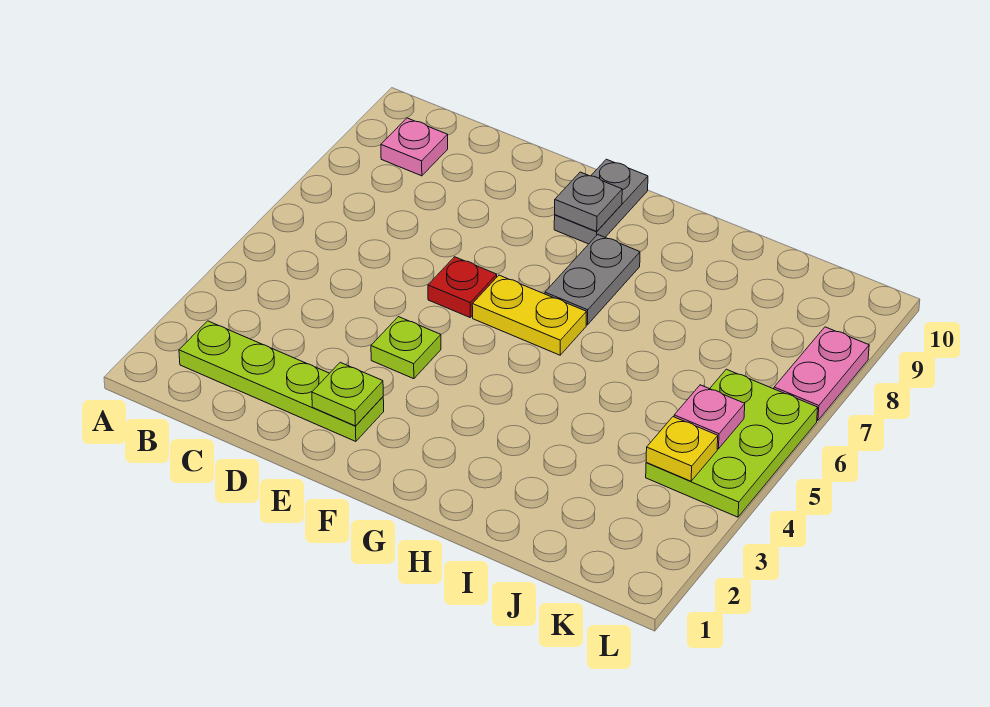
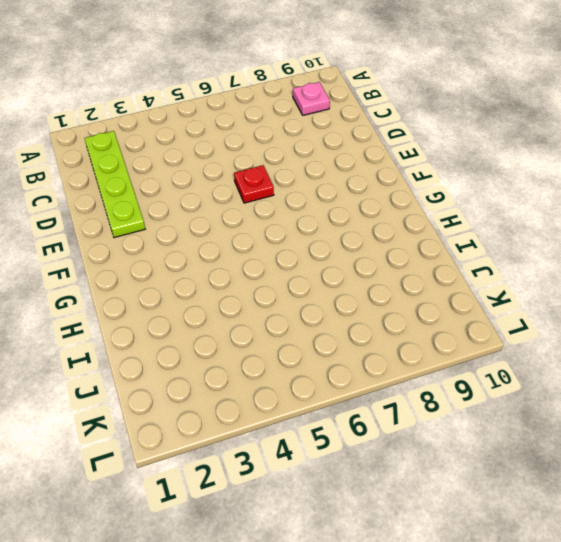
none -> lime plate E4 level 1
none -> yellow plate F6:G6 level 1
none -> grey plate F9:F10 level 1

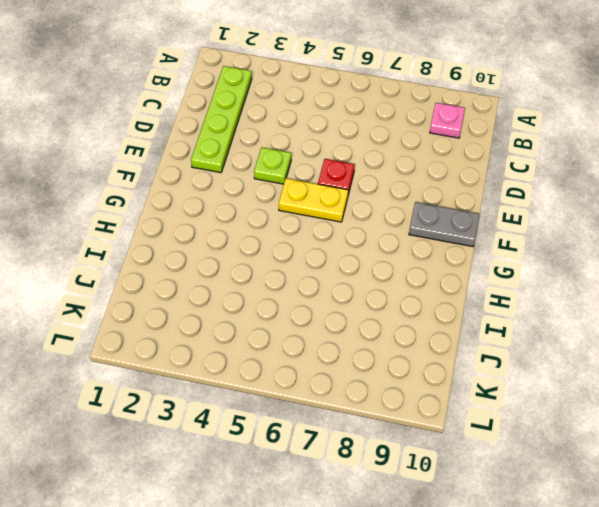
yellow plate F5:F6 level 1 -> yellow plate F6:G6 level 1
none -> grey plate G7:G8 level 1
none -> lime plate K4:L6 level 1
none -> pink plate L7:L8 level 1

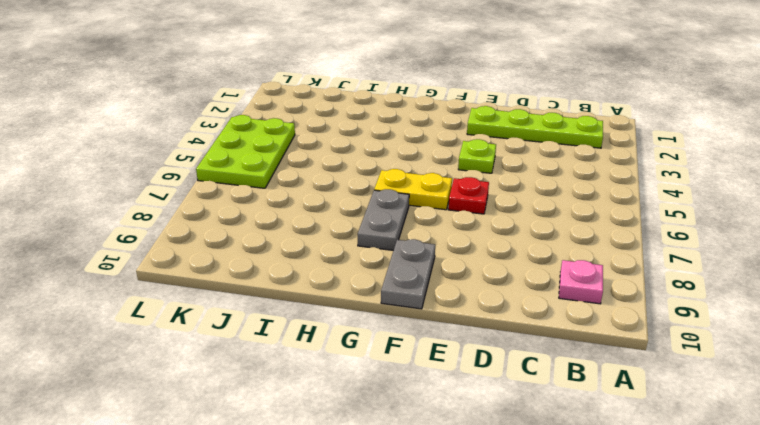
none -> pink plate L7:L8 level 1
none -> lime plate E2 level 2
none -> grey plate F9 level 2

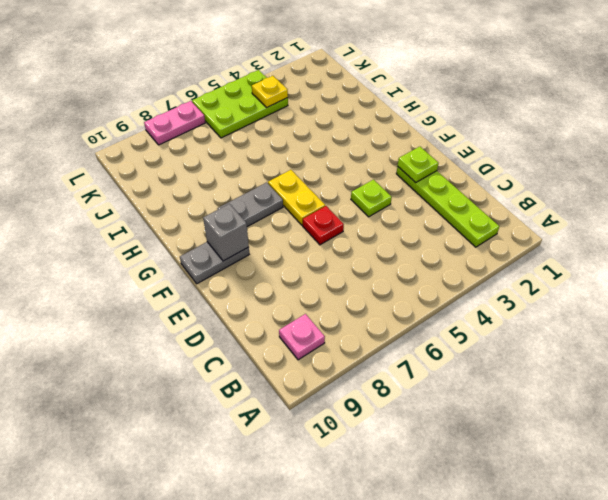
grey brick F9 level 2 -> grey plate F9 level 2
none -> pink plate K5 level 2

